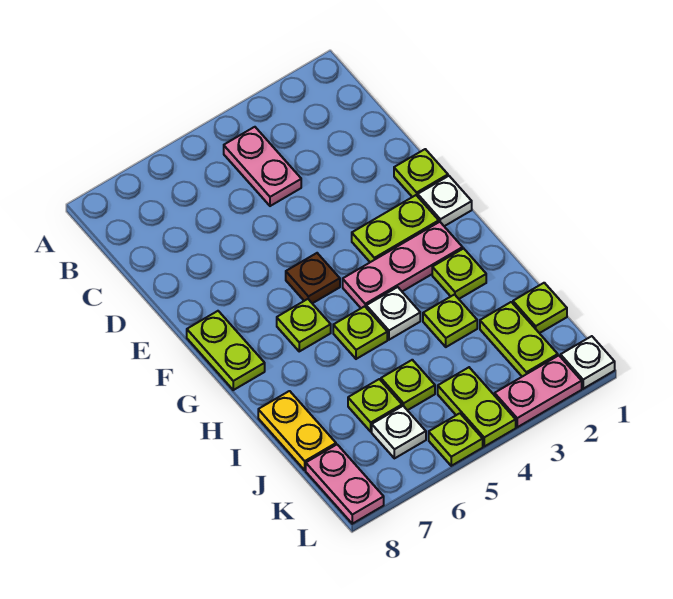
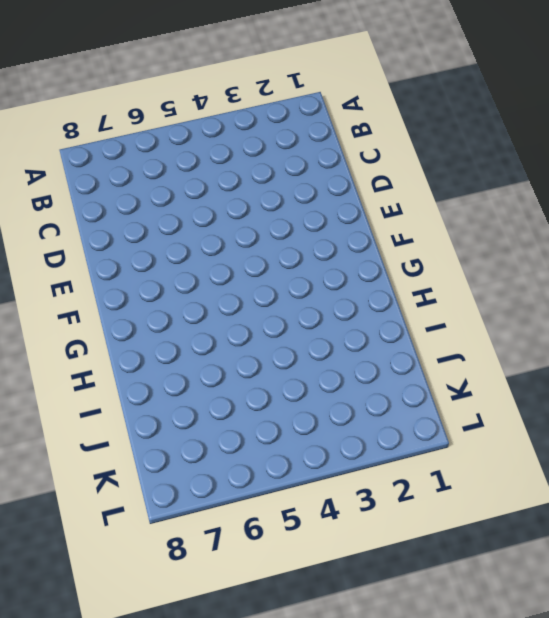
none -> pink plate B4:C4 level 1
none -> lime plate E1 level 1
none -> white plate F1 level 1

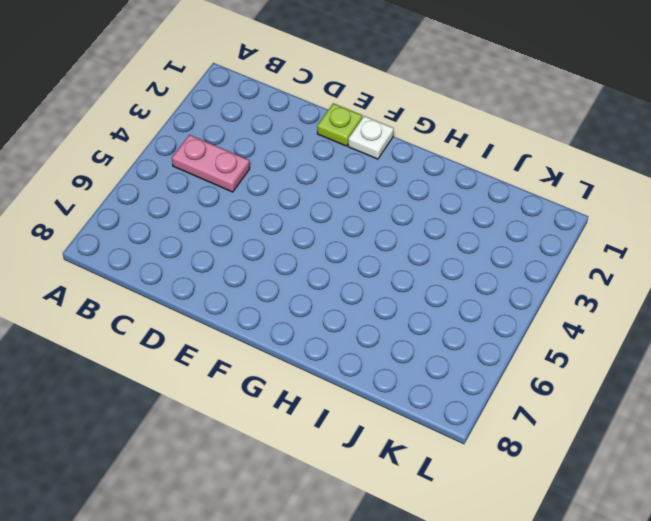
none -> lime plate F2:F3 level 1
none -> brown plate F5 level 1
none -> lime plate F8:G8 level 1

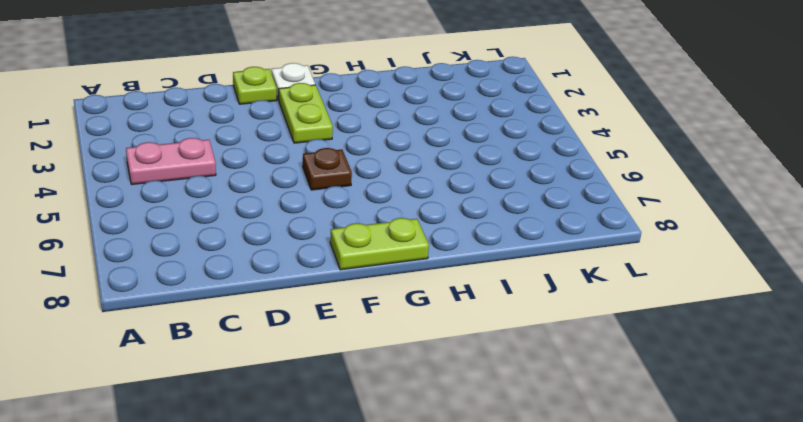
none -> pink plate G2:G4 level 1
none -> lime plate G6 level 1
none -> lime plate H2 level 1

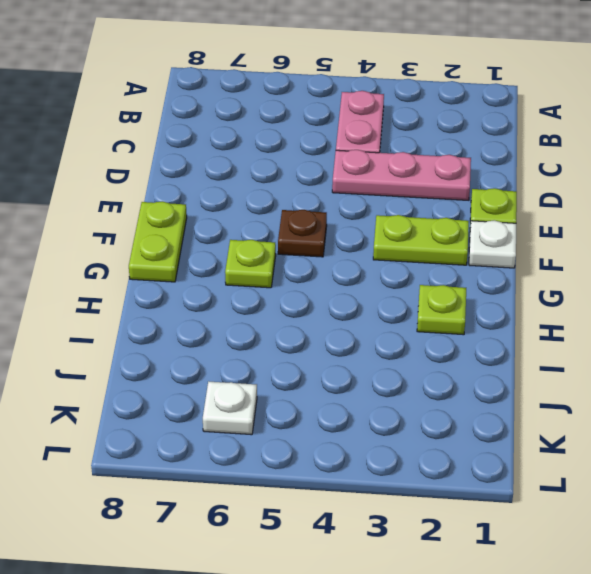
pink plate D2:D4 level 1 -> pink plate G2:G4 level 1
none -> white plate H4 level 1
none -> lime plate H5 level 1
none -> lime plate I3 level 1

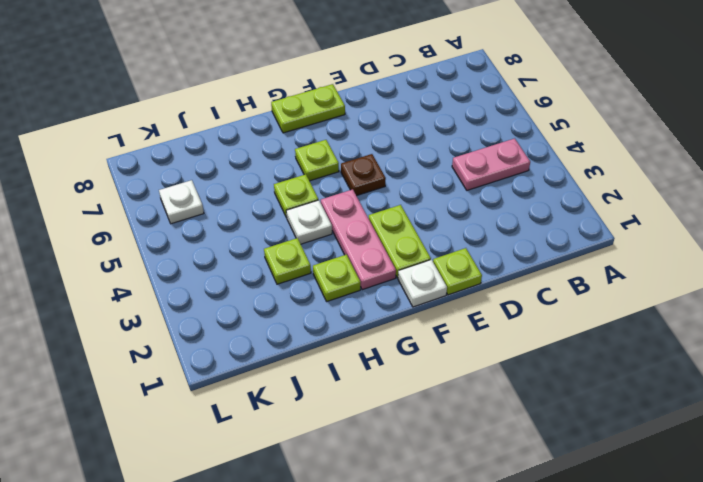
none -> yellow plate I8:J8 level 1
none -> lime plate J1 level 1
none -> lime plate J2:K2 level 1

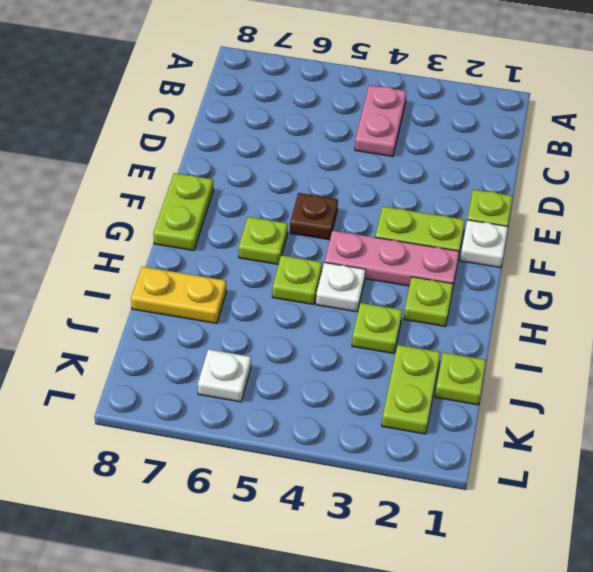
yellow plate I7:I8 level 1 -> yellow plate I8:J8 level 1
none -> lime plate J5 level 1
none -> lime plate J6 level 1
none -> lime plate K4:L4 level 1

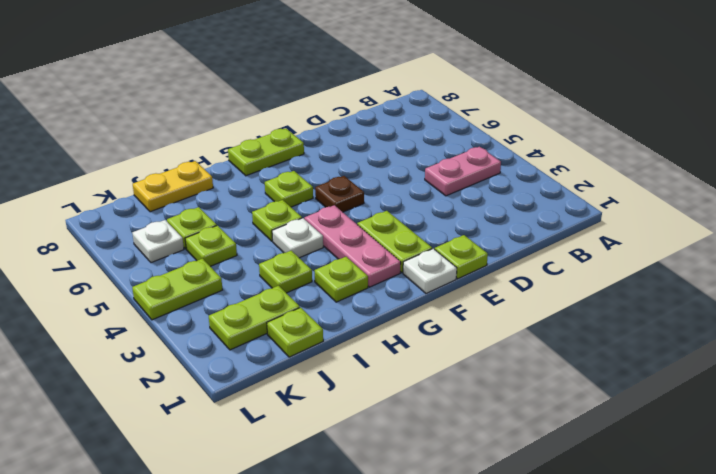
none -> pink plate K8:L8 level 1
none -> white plate L1 level 1
none -> pink plate L2:L3 level 1

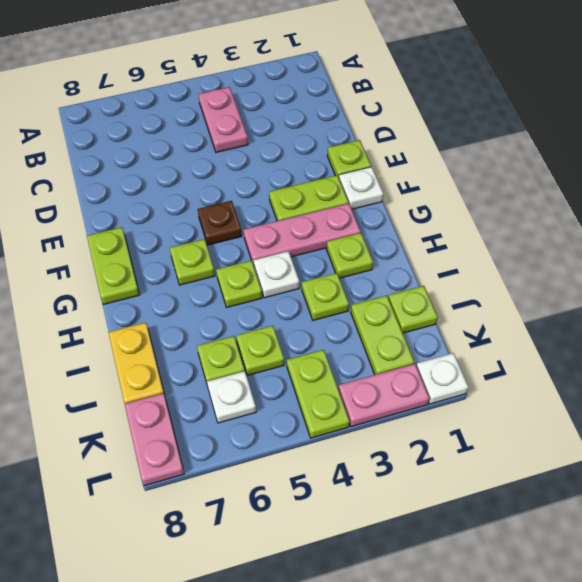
none -> lime plate L5 level 1

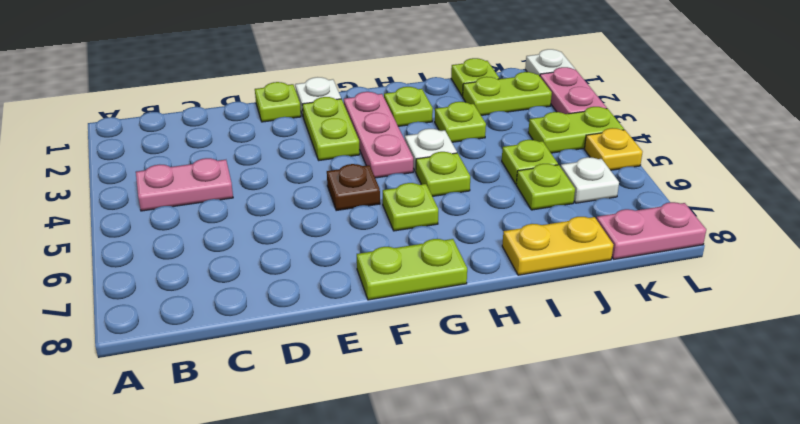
yellow plate L5 level 1 -> lime plate L5 level 1

